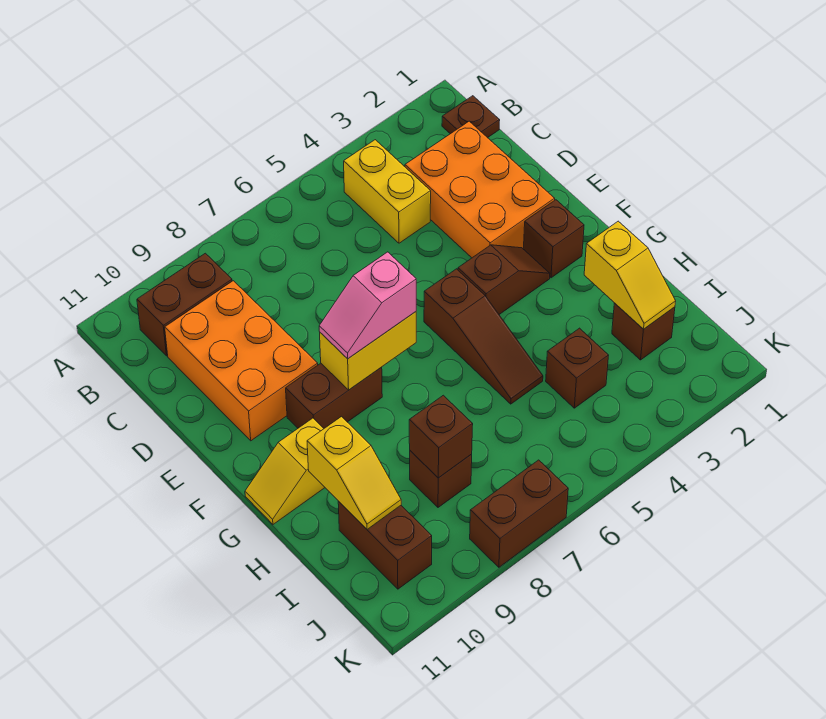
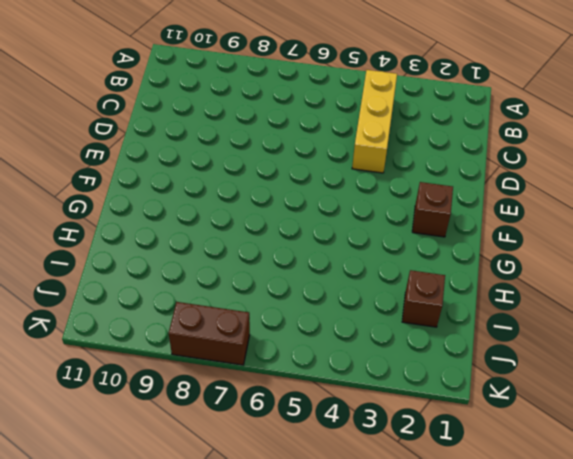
yellow brick B4:D4 level 1 -> yellow brick B4:C4 level 1
none -> brown plate B1 level 1
none -> brown brick B9:B10 level 1
none -> orange brick C2:E3 level 1

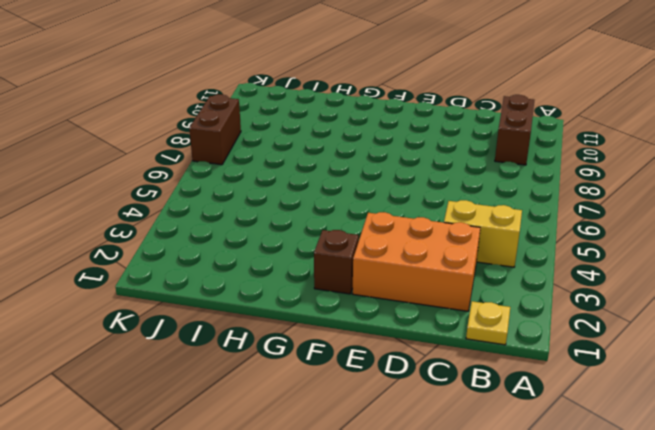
yellow plate B1 level 1 -> brown plate B1 level 1
none -> orange brick C9:E10 level 1
none -> brown slope F3:F4 level 1 top 4
none -> brown slope F5:H5 level 1 top F

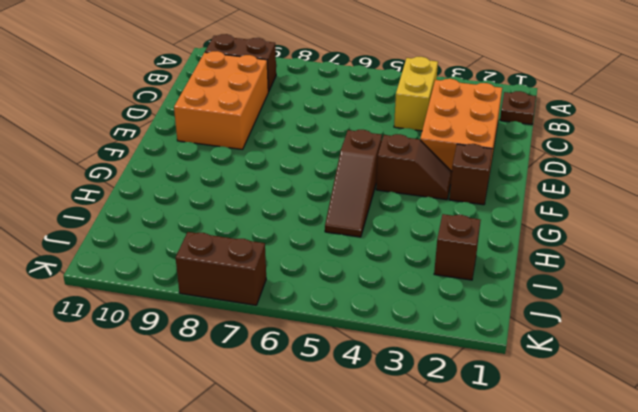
none -> brown brick F8:F9 level 1
none -> yellow slope G10:G11 level 1 top 10
none -> brown brick I4 level 1

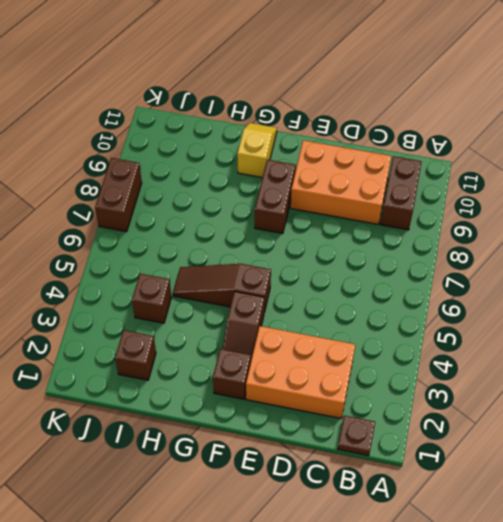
none -> yellow brick B4:C4 level 1
none -> brown brick I8 level 1
none -> brown brick I10:J10 level 1

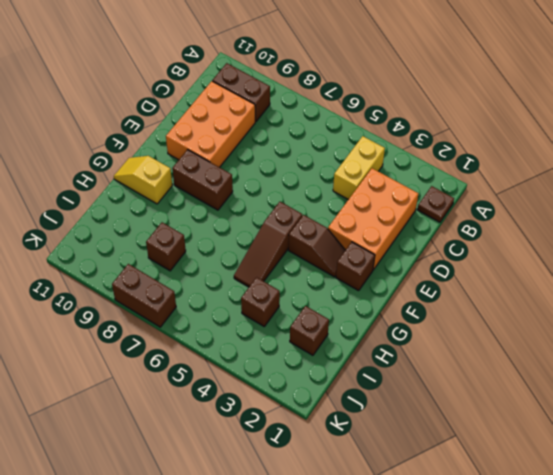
none -> brown brick I10:J10 level 1
none -> yellow brick F7:F8 level 2
none -> yellow slope H2:I2 level 2 top H

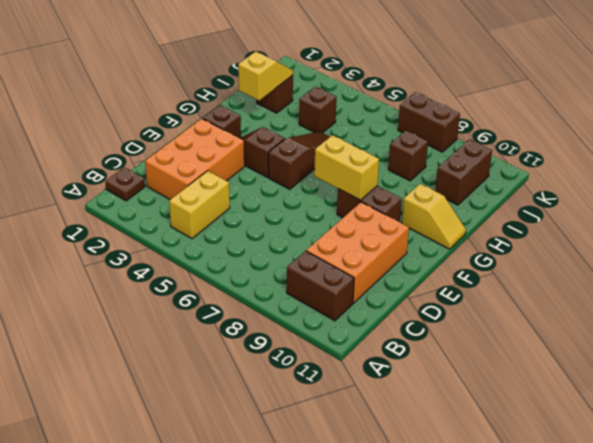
none -> yellow slope H10:I10 level 2 top H
none -> brown brick I8 level 2
none -> pink slope F7:F8 level 3 top 7

